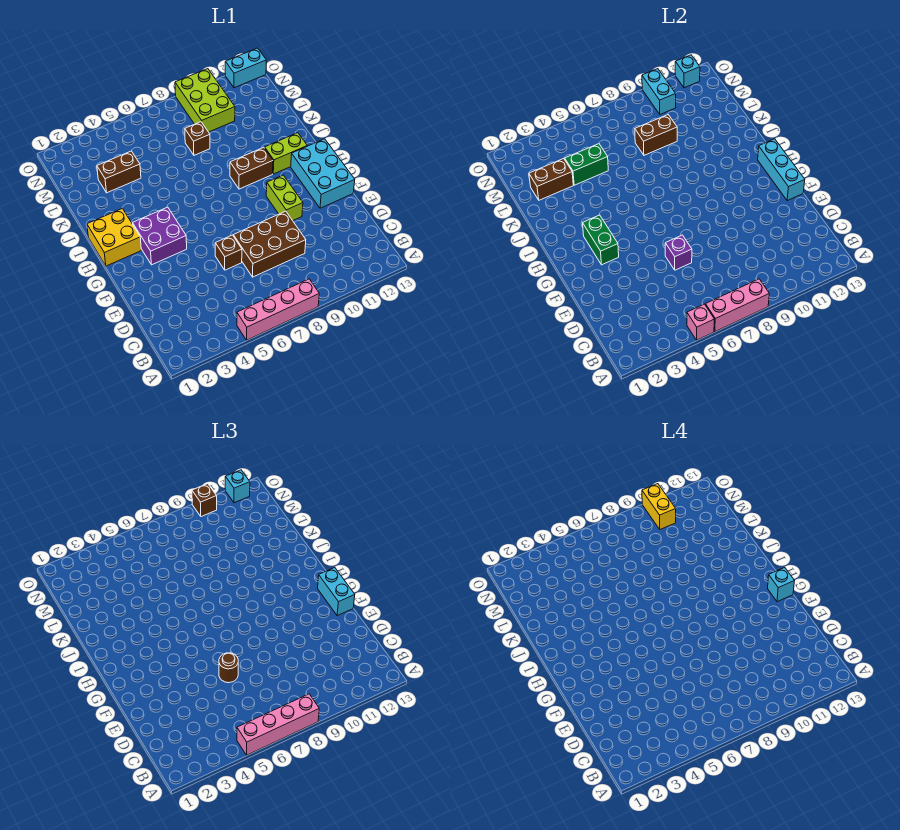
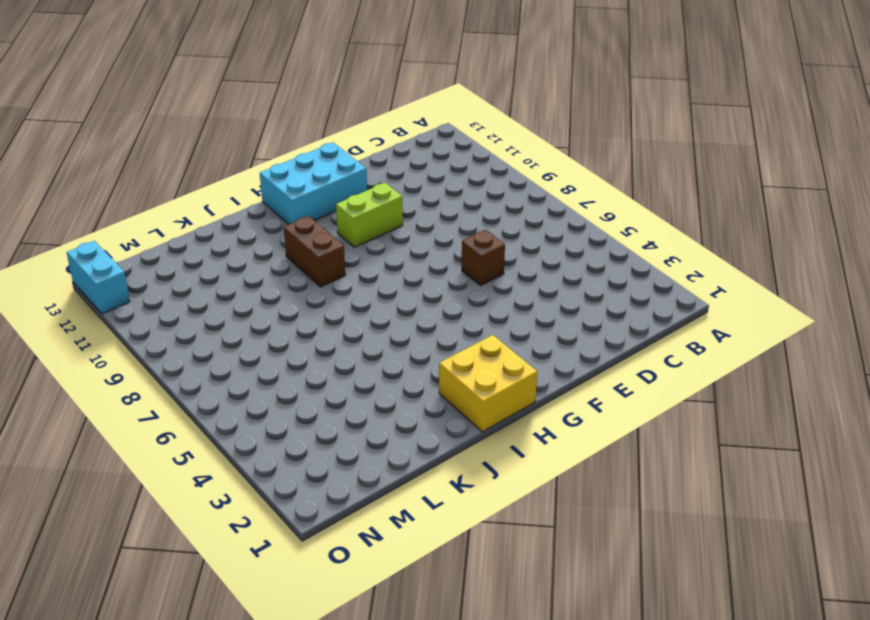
none -> pink brick A5:A8 level 1
none -> brown brick D7:E9 level 1
none -> purple brick G3:H4 level 1
none -> lime brick I11:I12 level 1

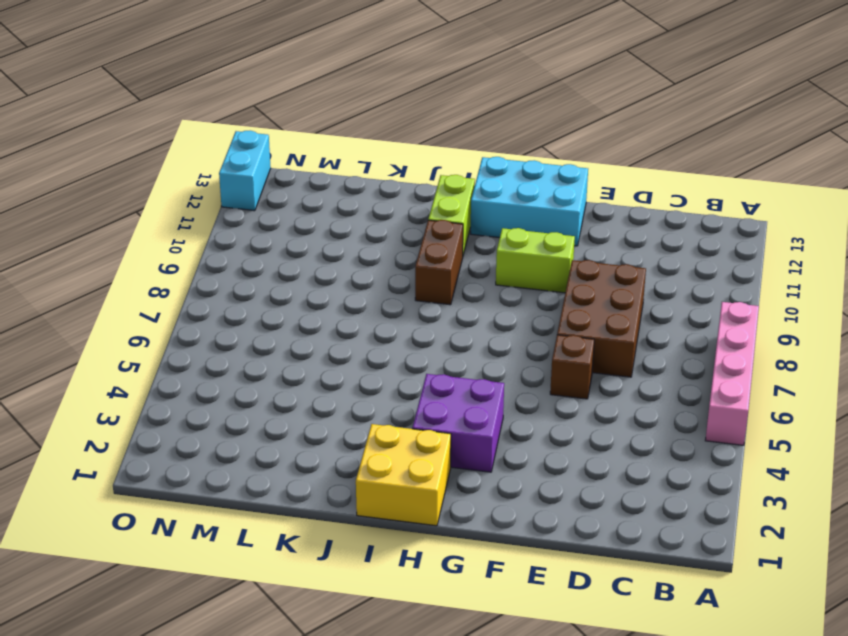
none -> brown brick L3:L4 level 1
none -> brown brick L8 level 1
none -> lime brick M9:O10 level 1
none -> pink brick A5 level 2

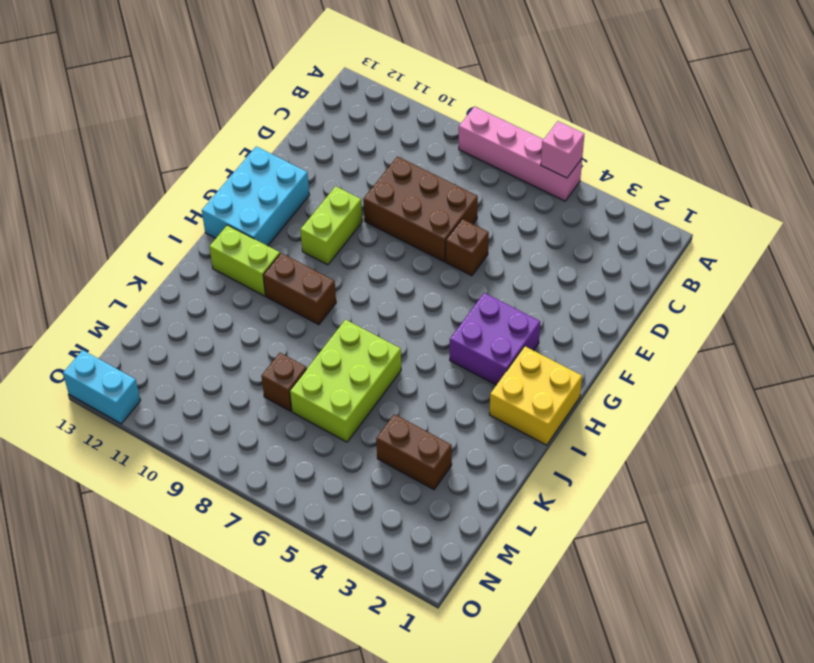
lime brick J6:L7 level 1 -> lime brick M9:O10 level 1
none -> pink brick A6:A8 level 2
none -> purple brick E6 level 2
none -> cyan brick F13:H13 level 2
none -> green brick G3:H3 level 2

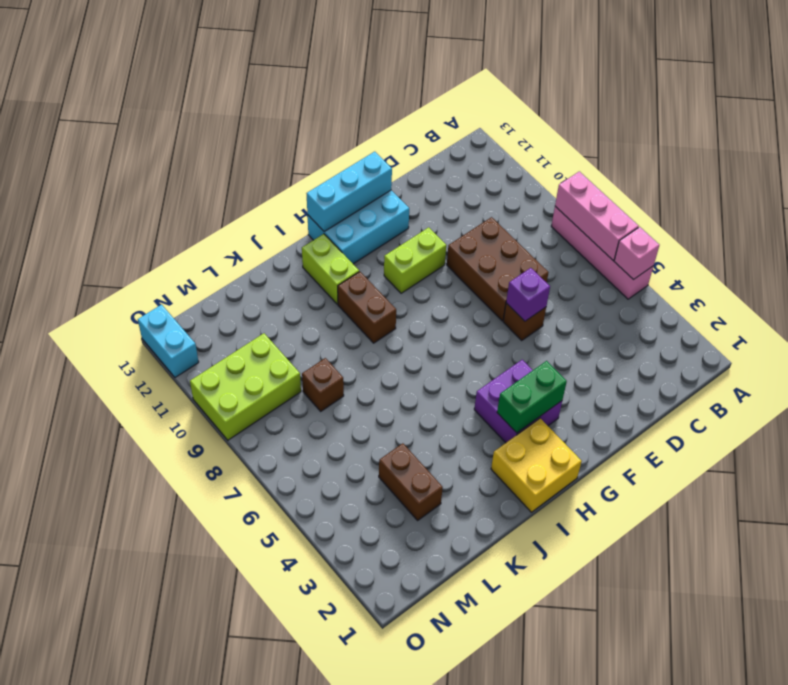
none -> brown brick L2:L3 level 2
none -> green brick L4:L5 level 2
none -> brown brick L8:L9 level 2
none -> cyan brick N10:O10 level 2

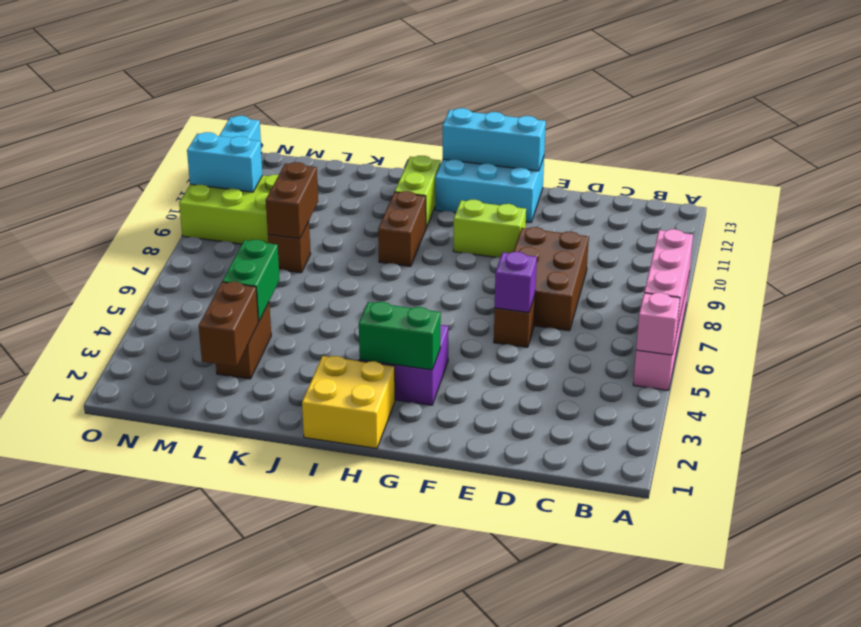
none -> cyan brick O12 level 2
none -> pink brick A5:A8 level 3
none -> brown round brick E6 level 3
none -> cyan brick F13:G13 level 3

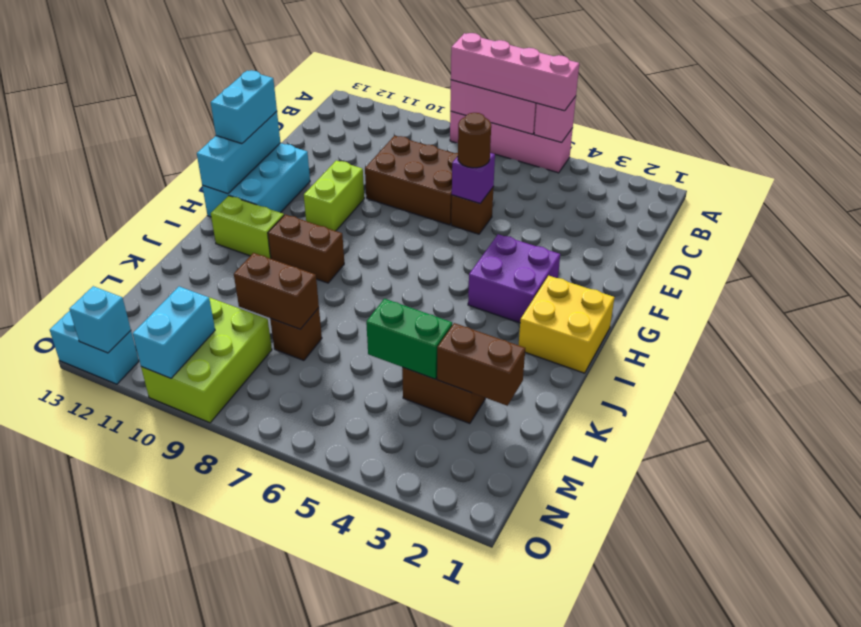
none -> green brick G3:H3 level 2
none -> brown brick O10 level 3
none -> cyan brick O12 level 3
none -> cyan brick G13 level 4

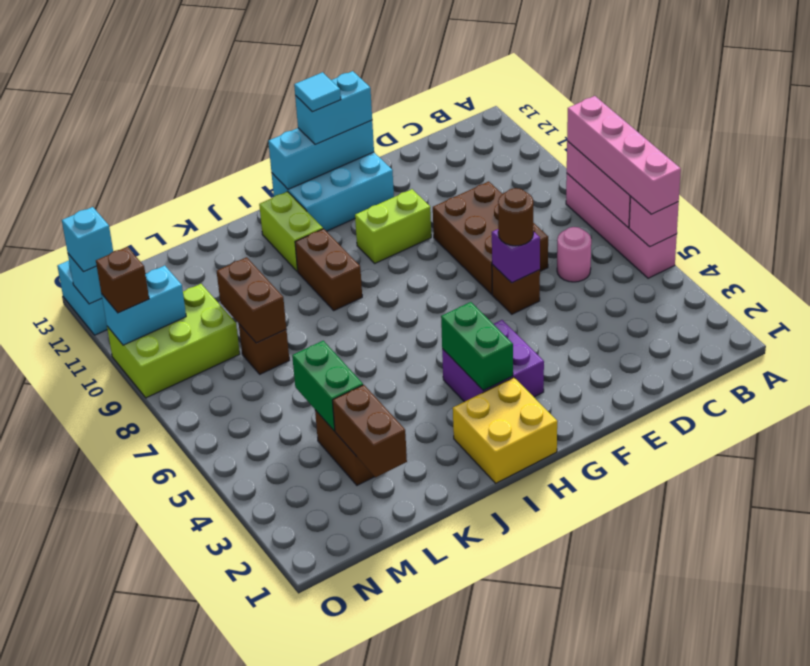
pink round brick C6 level 1 -> none
cyan tile G13 level 4 -> cyan brick G13 level 4
green brick H3:H4 level 2 -> green brick G3:H3 level 2
none -> yellow brick N10:O10 level 4

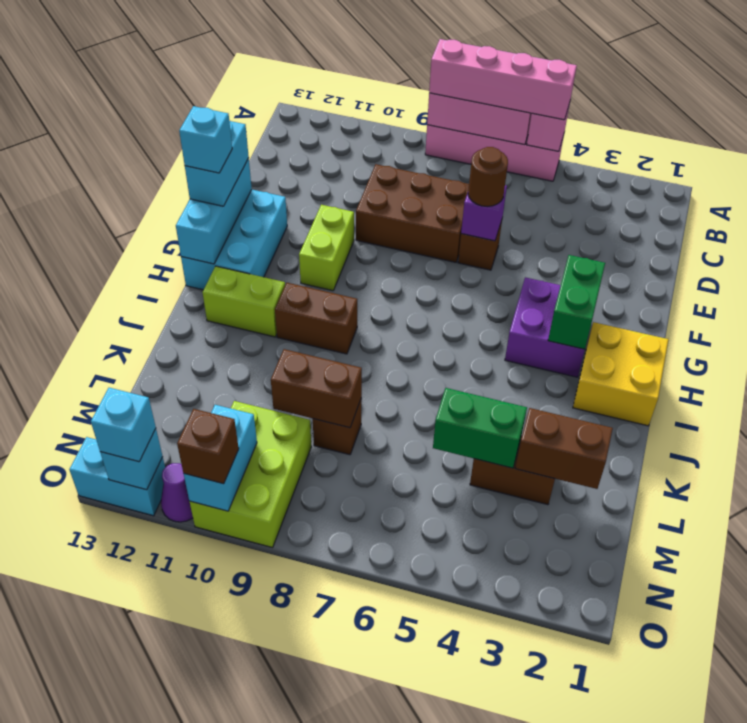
purple cone O11 level 1 -> none
none -> yellow brick N10:O10 level 4

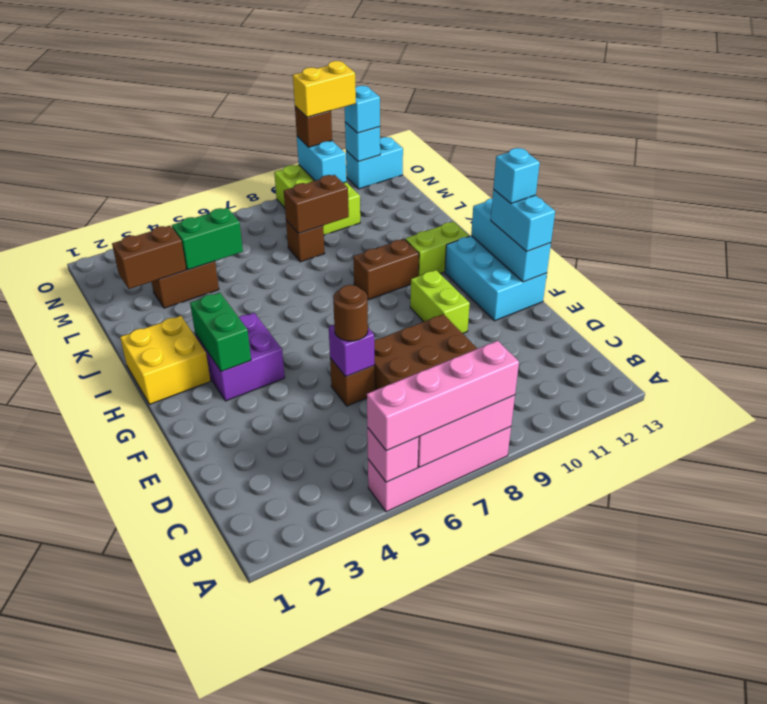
yellow brick O10:O11 level 4 -> yellow brick N10:O10 level 4

